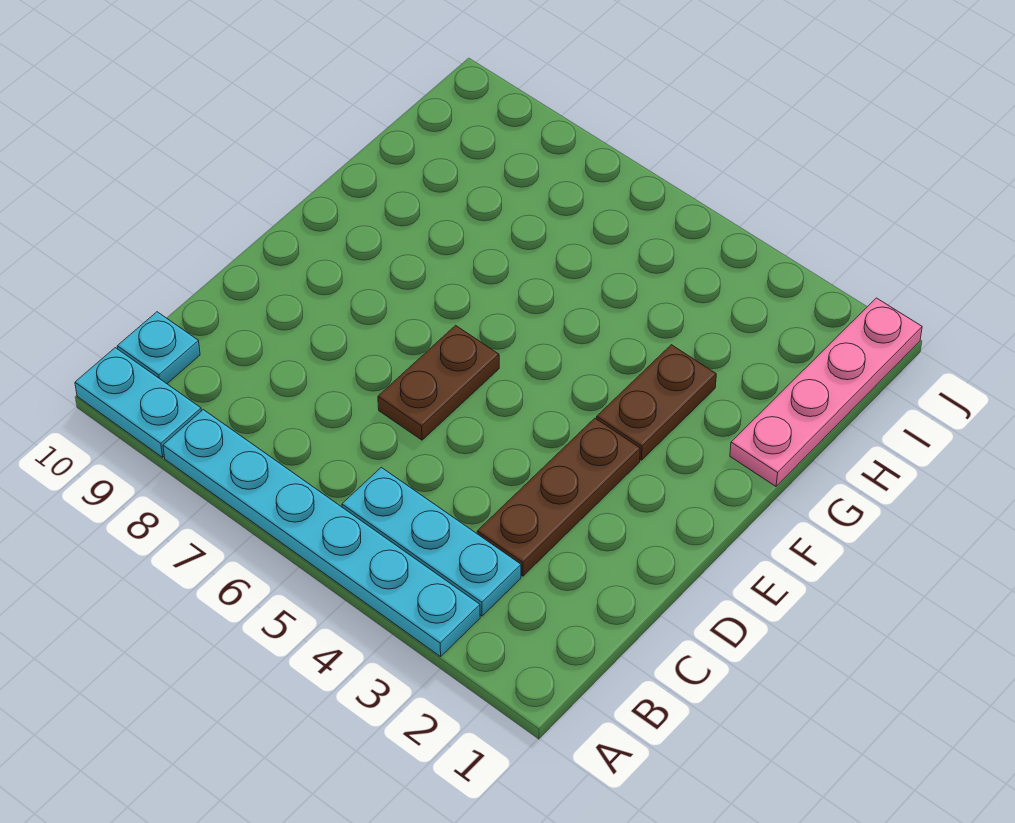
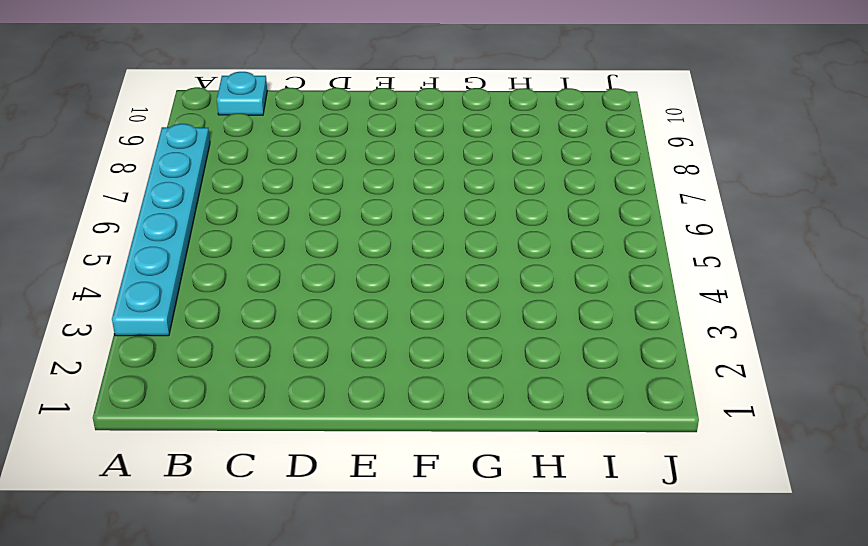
none -> cyan plate A9:A10 level 1
none -> cyan plate B3:B5 level 1

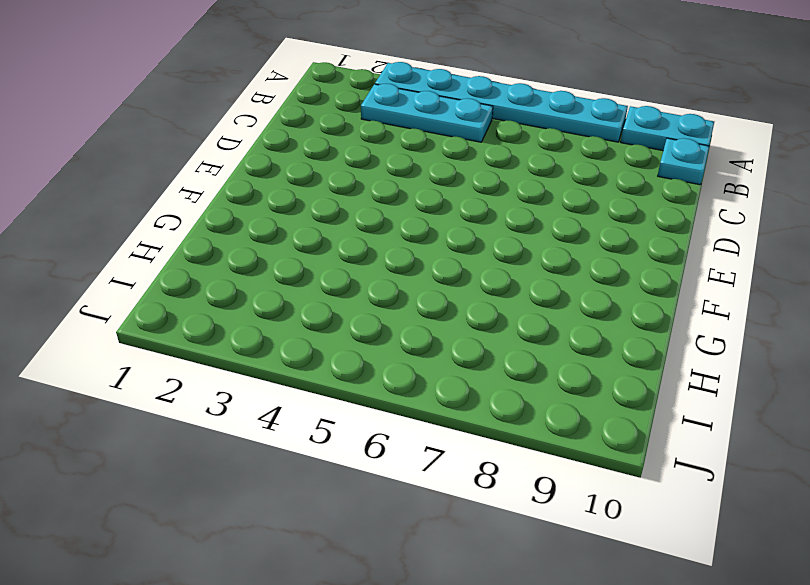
none -> brown plate C3:E3 level 1
none -> brown plate D6:E6 level 1

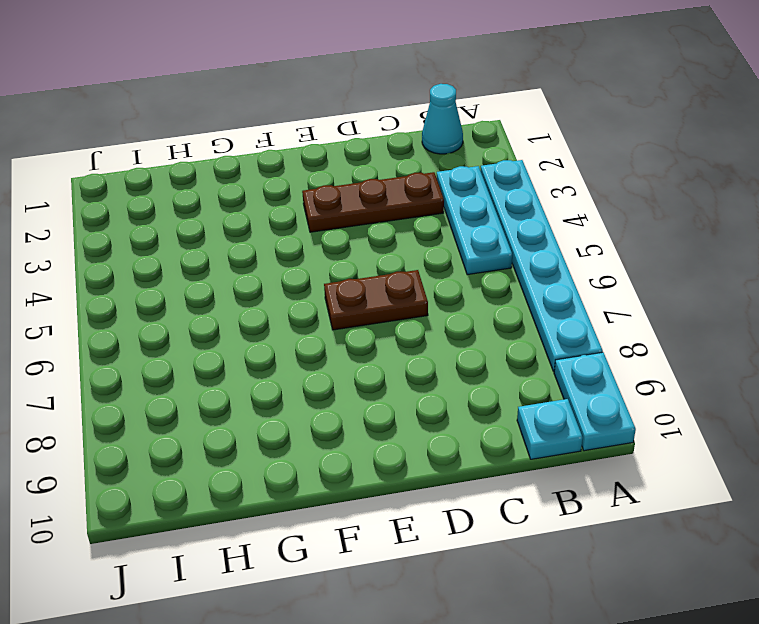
cyan cone B1 level 1 -> none
none -> brown plate F3:G3 level 1
none -> pink plate G1:J1 level 1

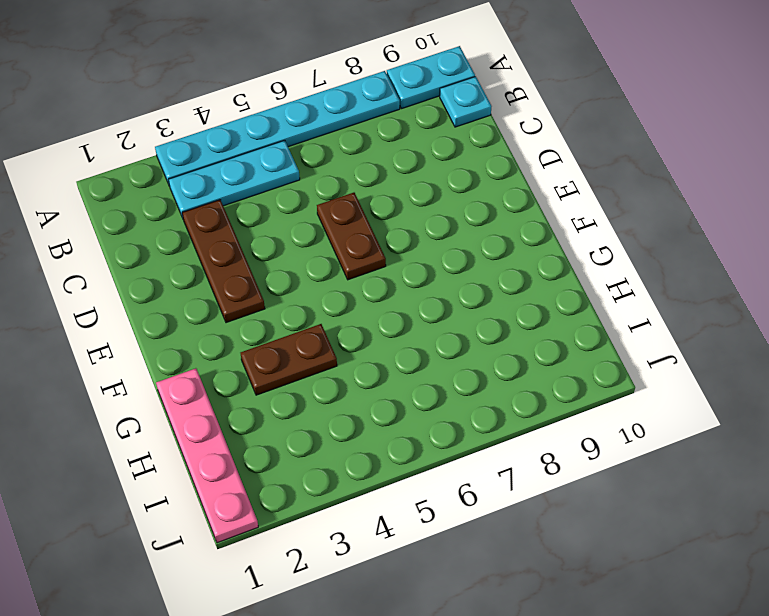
brown plate G3:G4 level 1 -> brown plate F3:G3 level 1

